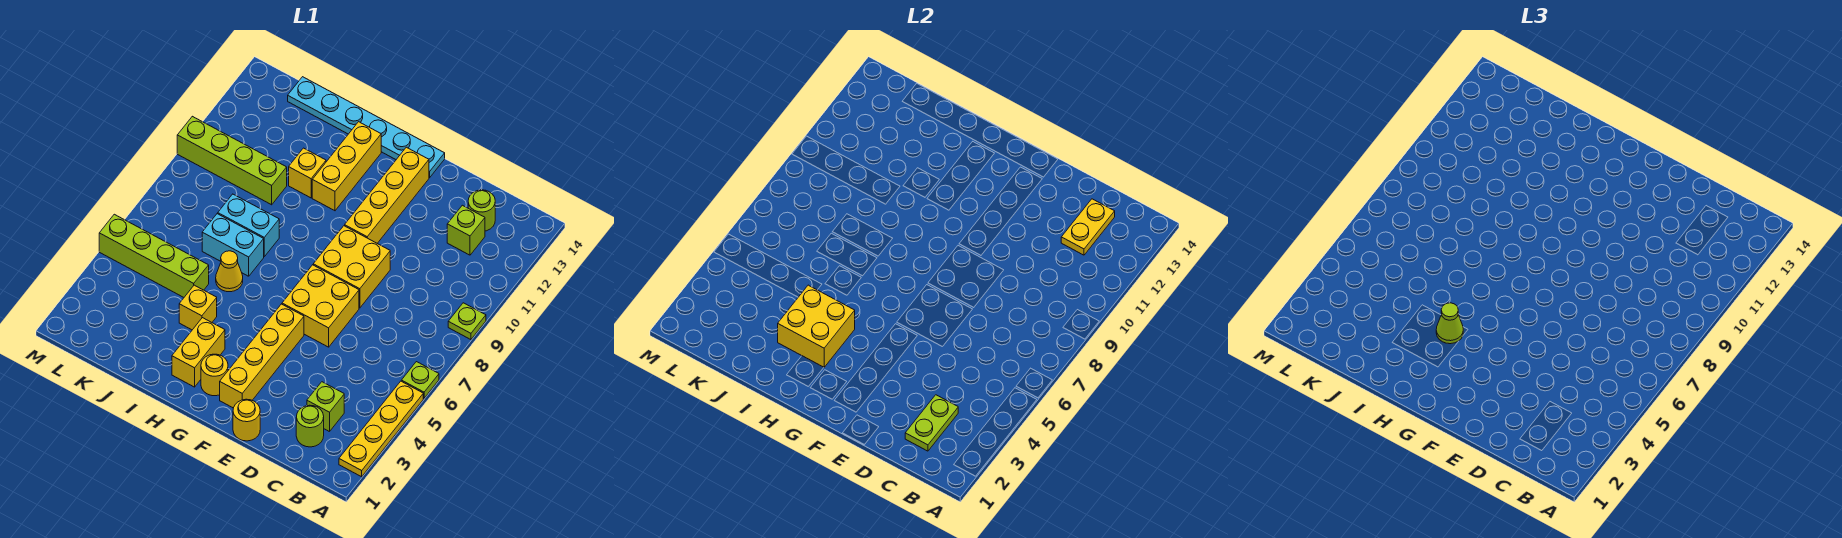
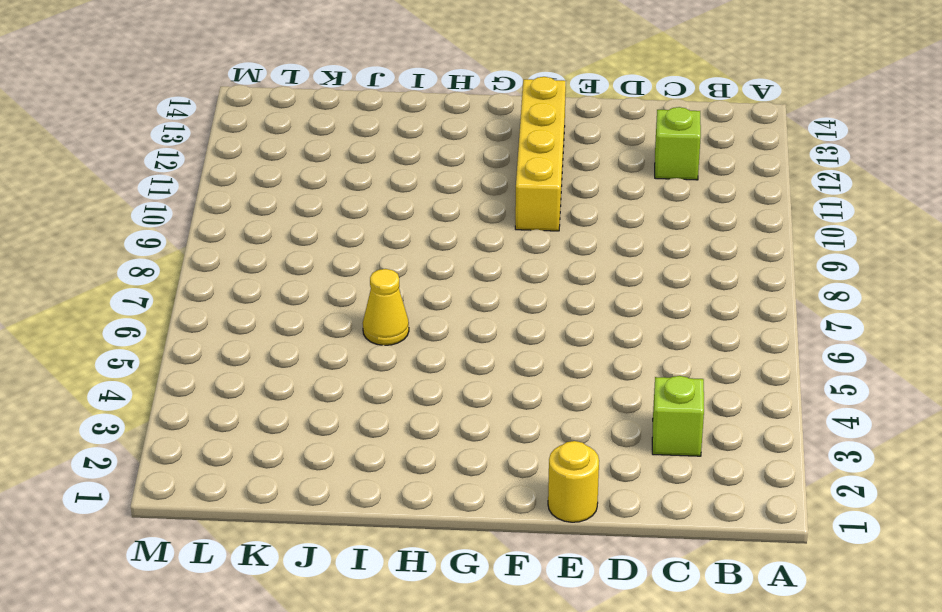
none -> yellow plate A2:A5 level 1
none -> lime plate A6 level 1
none -> lime plate A9 level 1

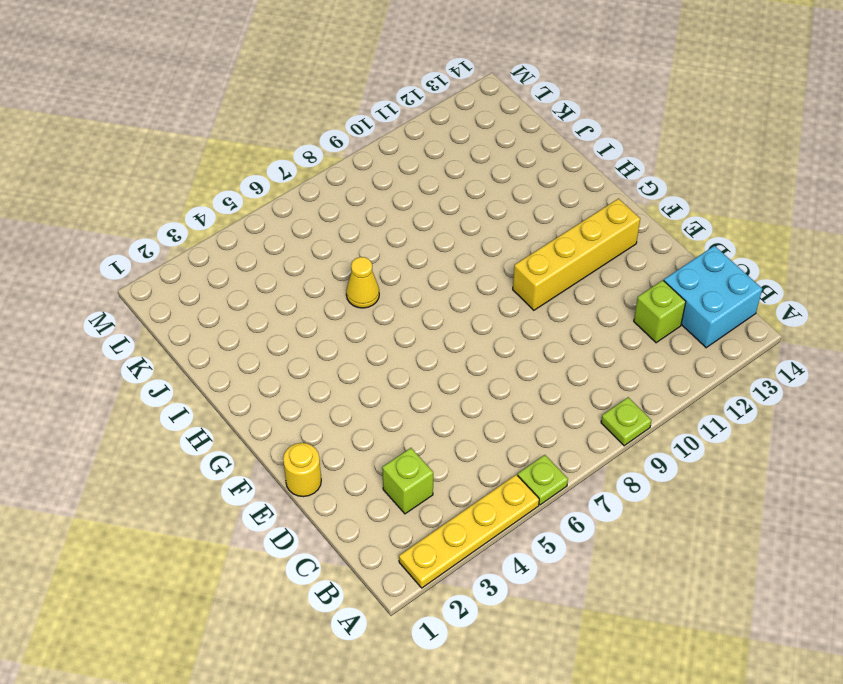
cyan brick B13:C14 level 1 -> lime round brick C13 level 1
none -> lime round brick C2 level 1
none -> yellow brick E6:F7 level 1
none -> yellow brick E8:F9 level 1

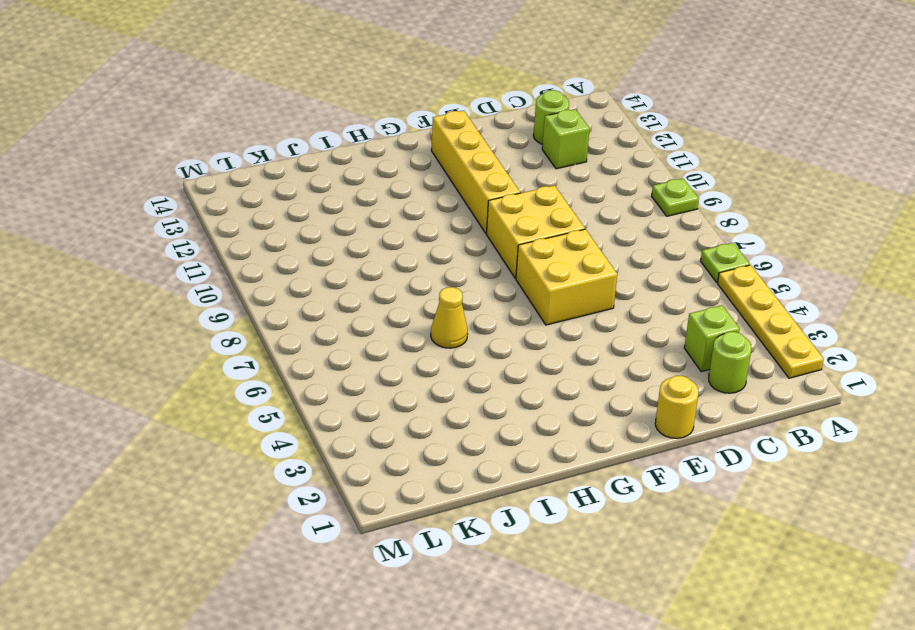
none -> yellow brick F2:F5 level 1
none -> cyan plate F14:K14 level 1
none -> yellow round brick G2 level 1

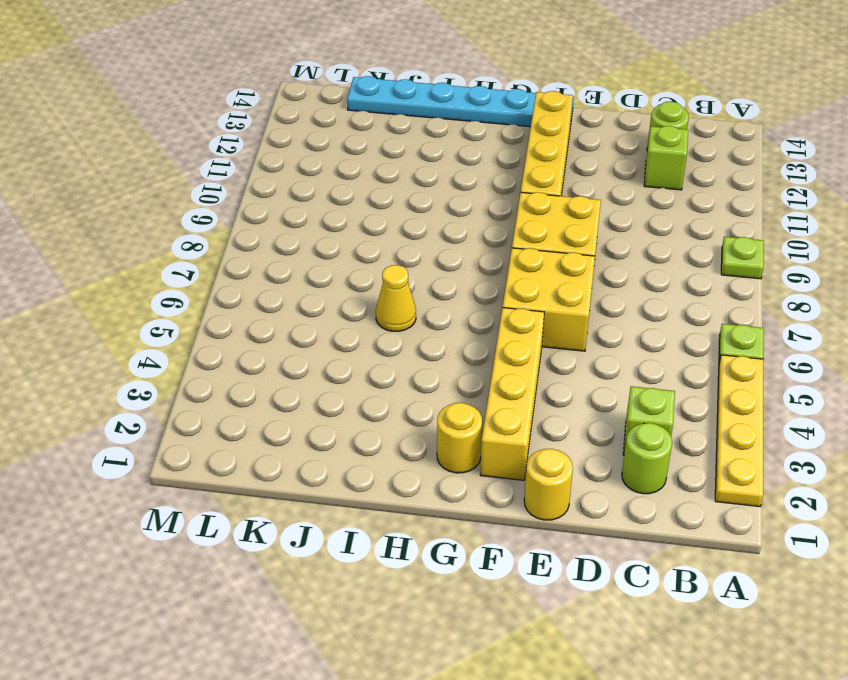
none -> yellow brick H2:H3 level 1
none -> yellow brick H11:H13 level 1
none -> yellow brick I4 level 1

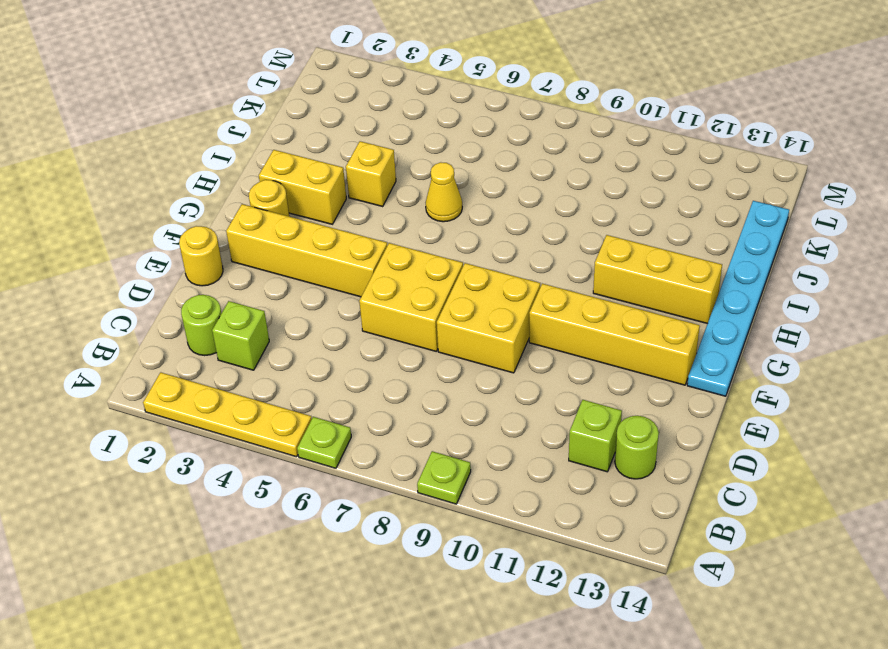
none -> cyan brick I7:J7 level 1
none -> cyan brick I8:J8 level 1
none -> yellow brick I11 level 1

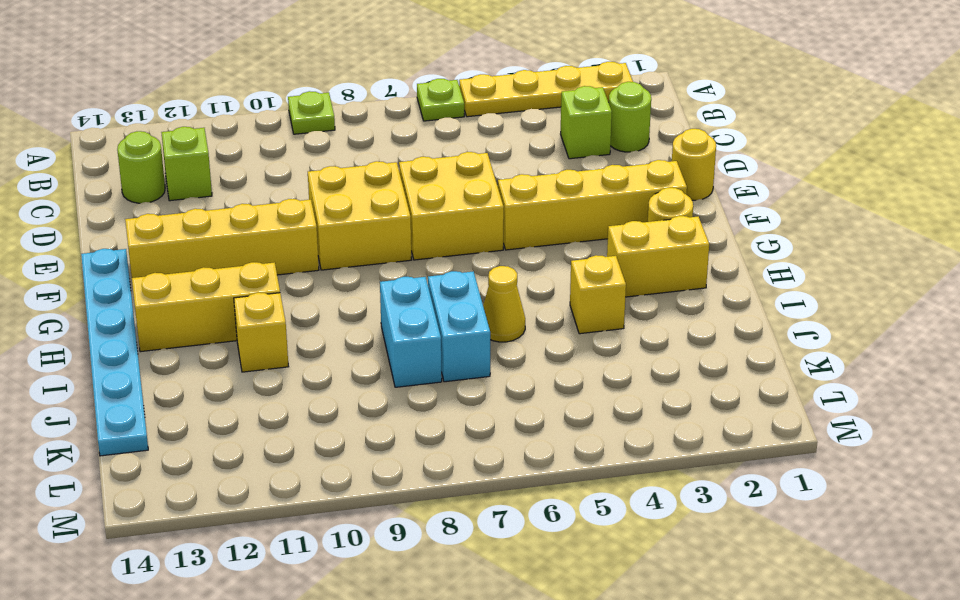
none -> lime brick J5:M5 level 1
none -> lime brick J10:M10 level 1
none -> lime plate C2:C3 level 2

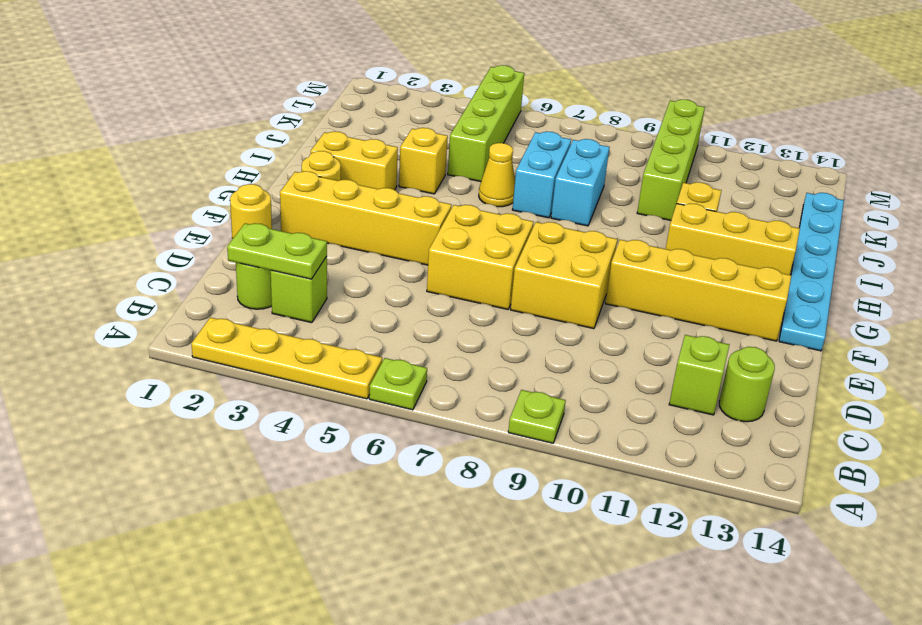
none -> yellow plate C12:C13 level 2
none -> yellow brick H3:I4 level 2
none -> lime cone H4 level 3

